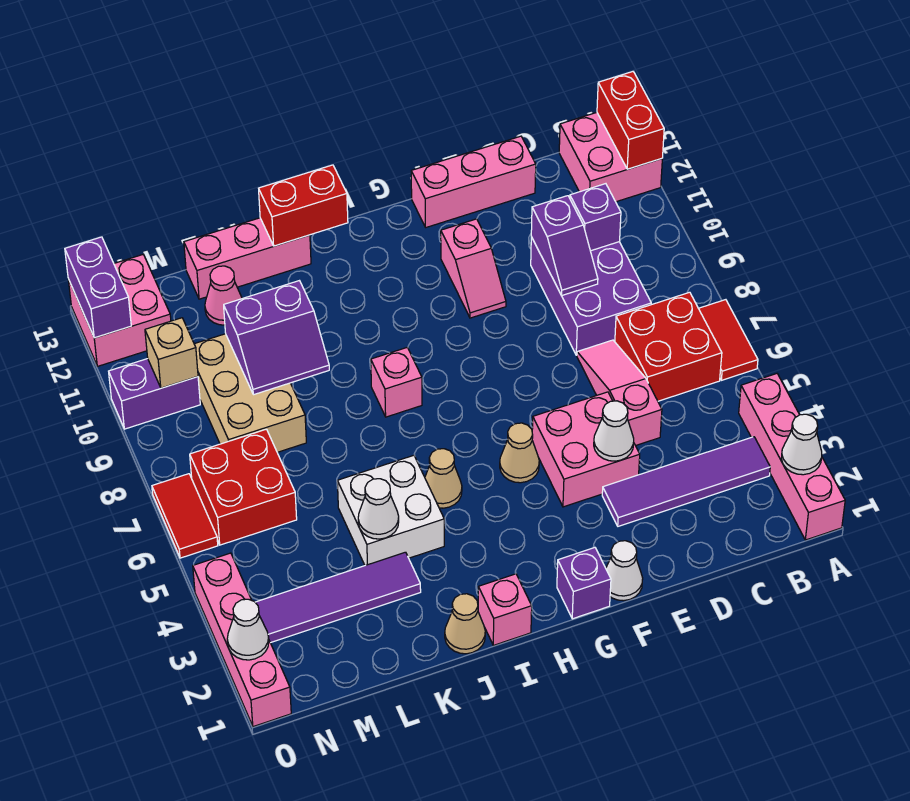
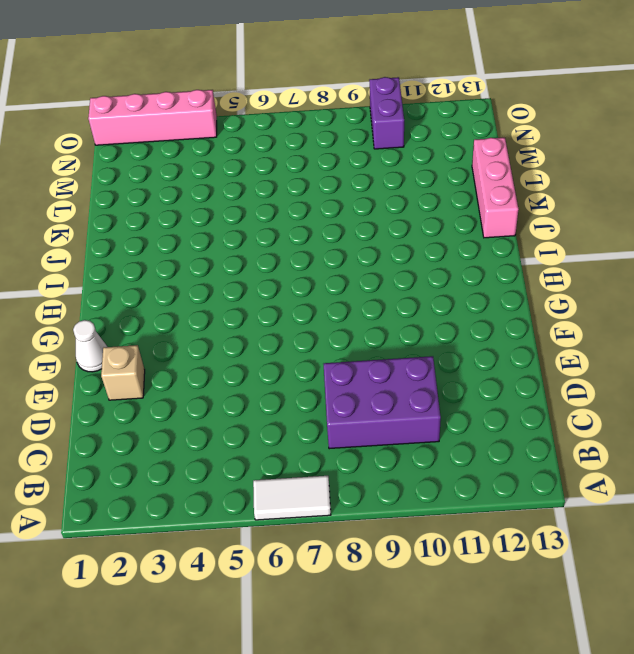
white tile A6:A7 level 1 -> red tile A6:A7 level 1
tan brick E2 level 1 -> tan brick N10 level 2
none -> pink brick A1:A4 level 1
none -> pink brick A12:B13 level 1
none -> purple tile B3:E3 level 1
none -> red brick B6:C7 level 1

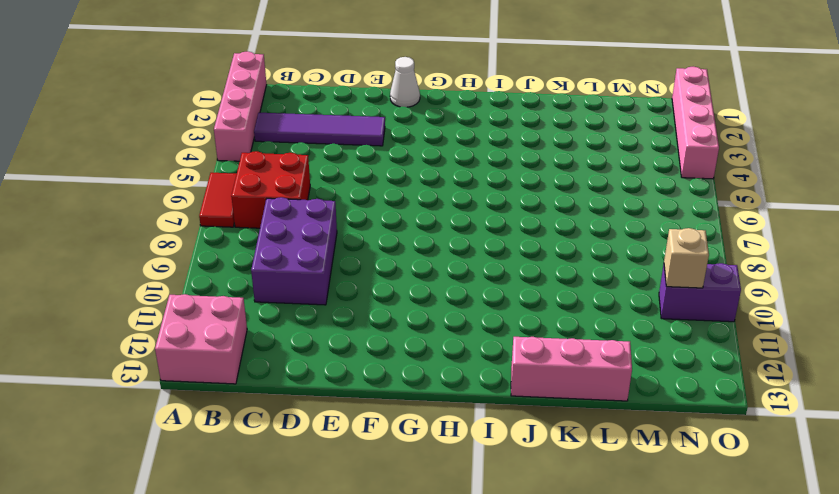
none -> pink slope D5:D7 level 1 top 5
none -> pink brick D13:F13 level 1
none -> pink brick E4:F5 level 1
none -> pink slope F10:F11 level 1 top 11

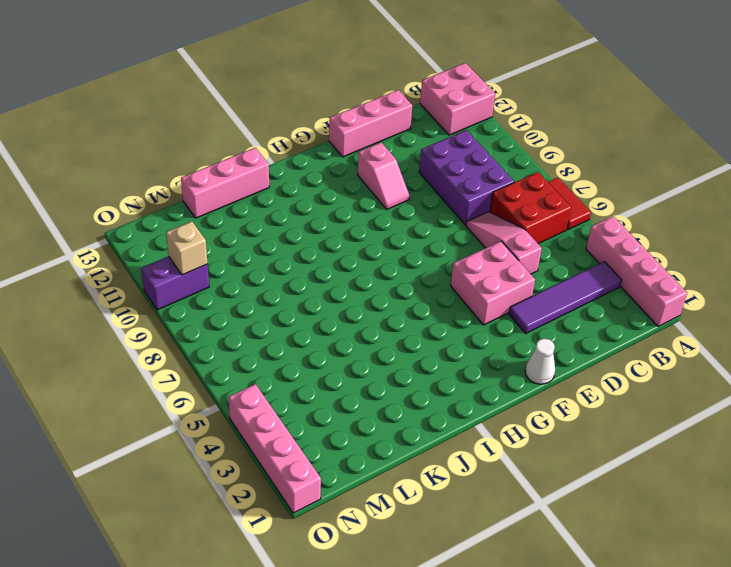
none -> purple brick G1 level 1
none -> tan cone G5 level 1
none -> pink brick I1 level 1
none -> tan cone I5 level 1

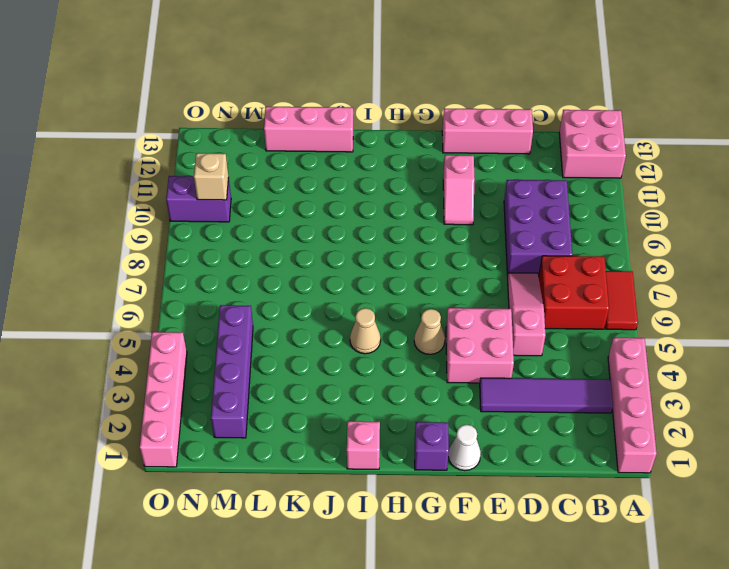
purple brick M2:M5 level 1 -> purple tile K3:N3 level 1
none -> pink brick I8 level 1
none -> tan cone J1 level 1
none -> white brick J4:K5 level 1
none -> tan brick L8:M10 level 1

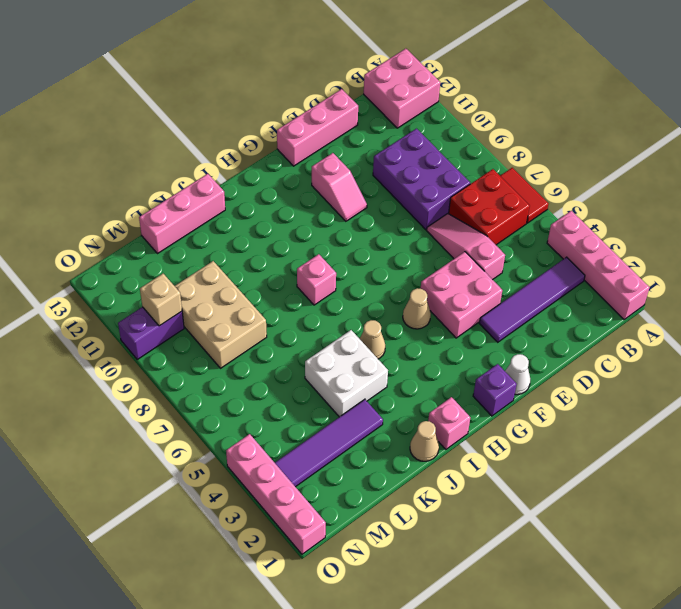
none -> pink cone L12 level 1
none -> red brick M6:N7 level 1
none -> pink brick N12:O13 level 1
none -> red tile O6:O7 level 1

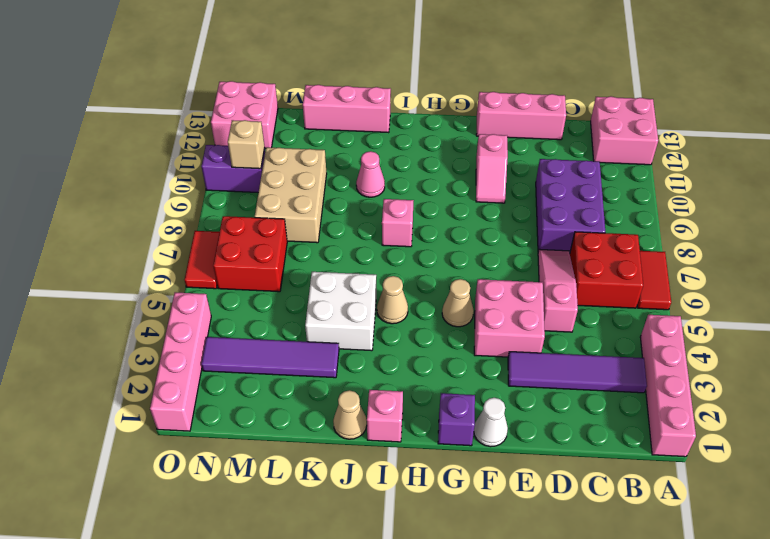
pink cone J10 level 1 -> pink cone L12 level 1
none -> white cone A2 level 2
none -> red brick A12:A13 level 2
none -> purple brick C10 level 2
none -> purple slope D9:D10 level 2 top 10

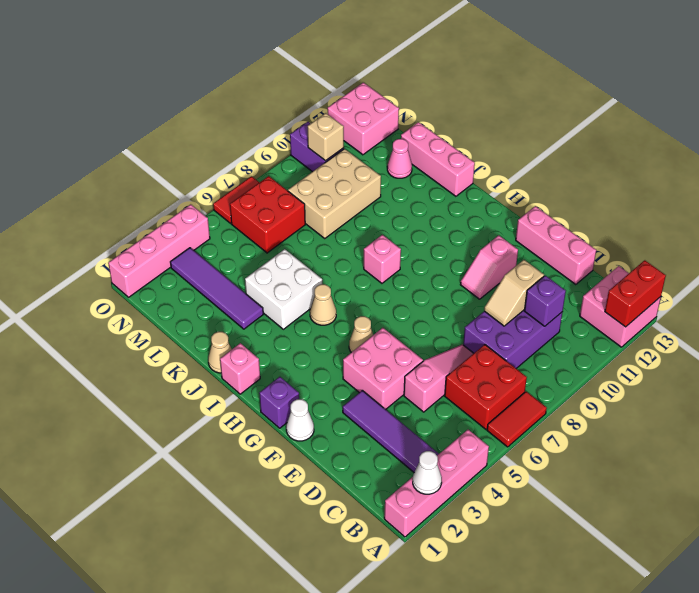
tan slope D9:D10 level 2 top 10 -> purple slope D9:D10 level 2 top 10
none -> white cone E4 level 2
none -> red brick I13:J13 level 2
none -> white cone K4 level 2
none -> purple slope K9:L10 level 2 top 10

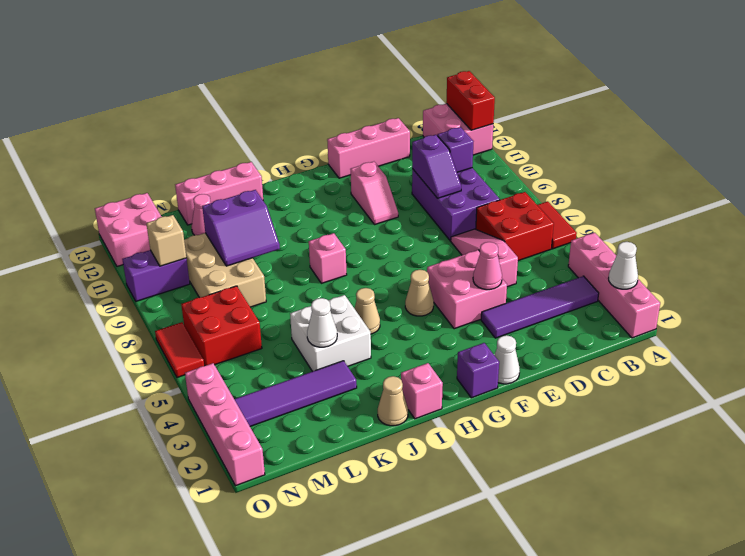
pink cone E4 level 2 -> white cone E4 level 2
none -> red brick I13:J13 level 2
none -> white cone O2 level 2
none -> purple brick O12:O13 level 2

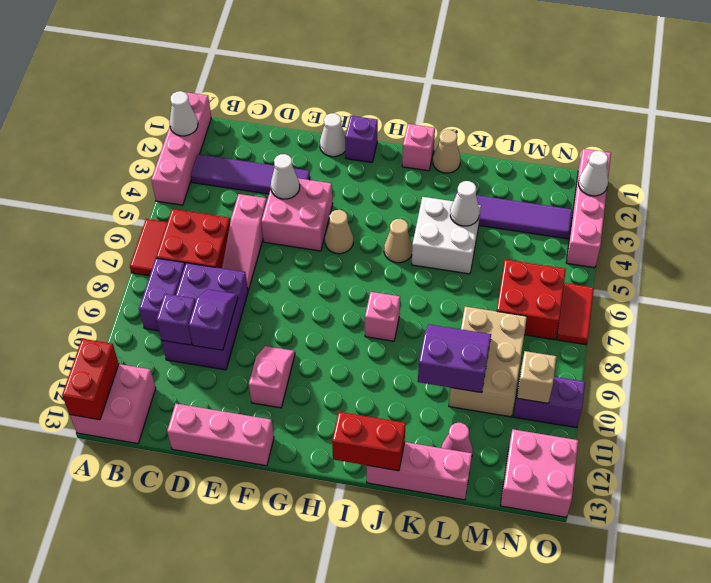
purple brick B8:B9 level 1 -> purple brick O12:O13 level 2

